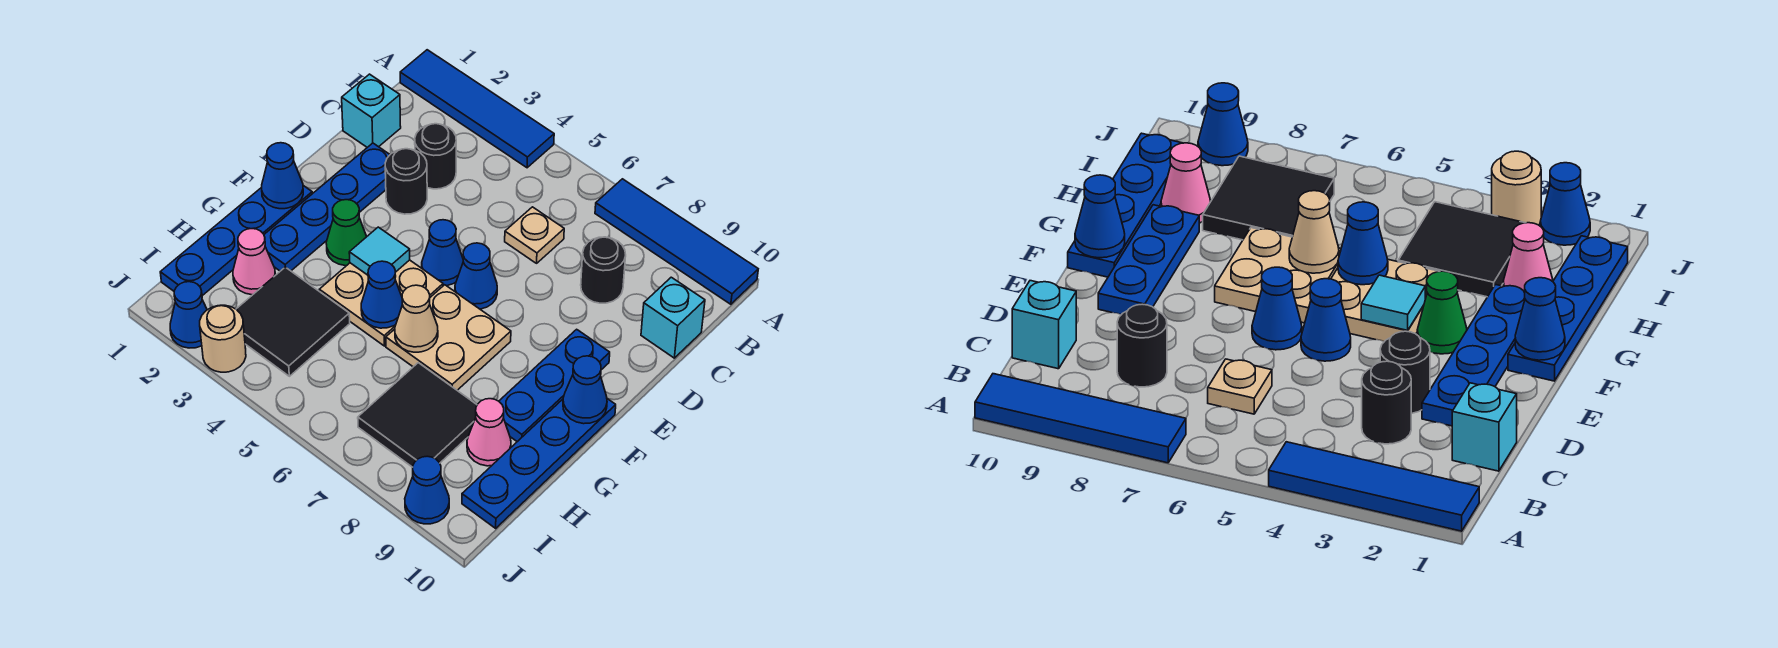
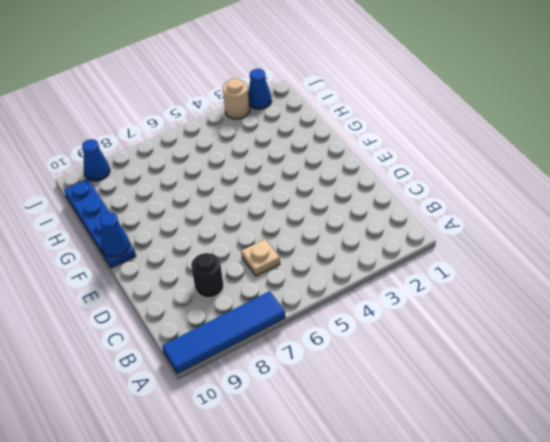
none -> blue tile A1:A4 level 1
none -> cyan brick C1 level 1
none -> black round brick C3 level 1

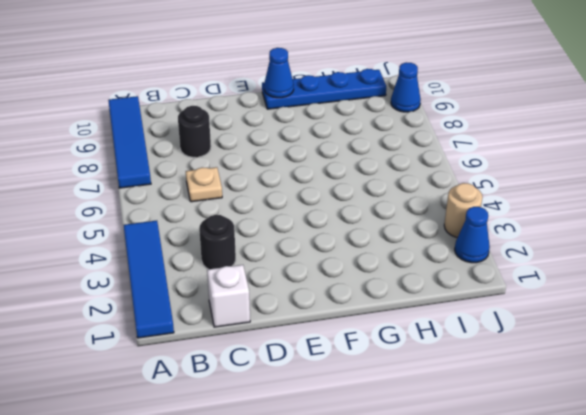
white brick C1 level 1 -> cyan brick C1 level 1
none -> cyan brick C10 level 1
none -> blue plate D2:G2 level 1
none -> black round brick D3 level 1

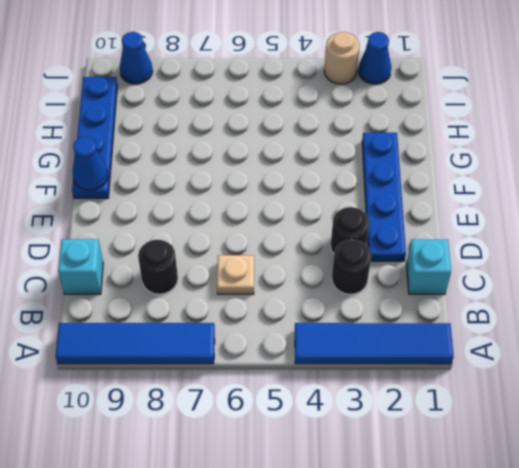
none -> blue cone E5 level 1
none -> blue cone E6 level 1
none -> blue plate E9:G9 level 1

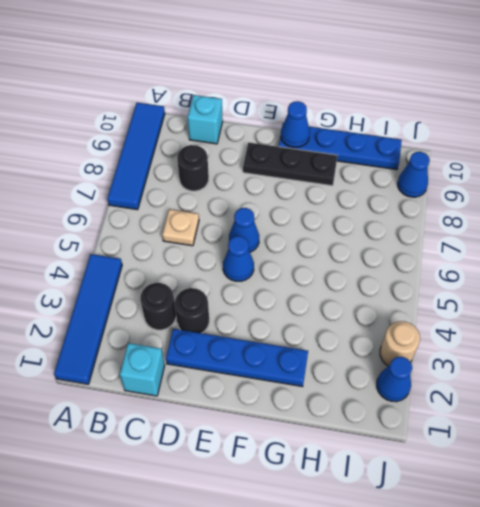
black plate E9:G9 level 1 -> blue plate E9:G9 level 1
none -> blue plate F1:I1 level 1
none -> green cone F3 level 1
none -> tan plate F4:G5 level 1

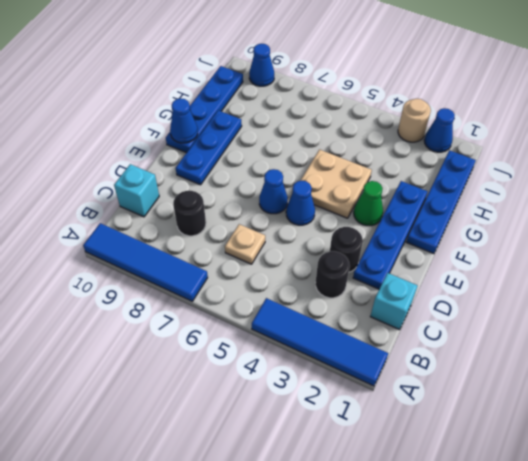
none -> tan plate F6:G7 level 1
none -> pink cone H2 level 1
none -> black tile H3:I4 level 1

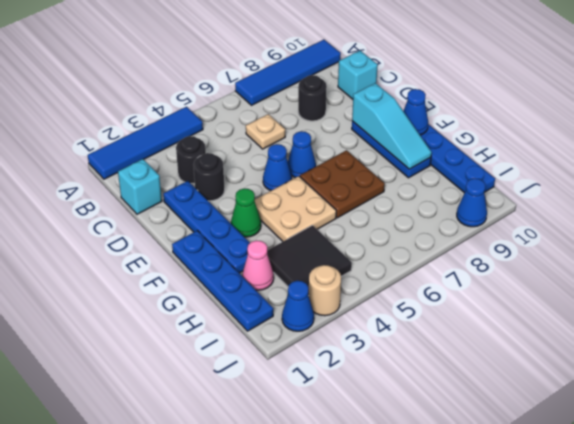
cyan slope E9:G9 level 2 top E -> none
brown plate F6:G7 level 1 -> tan plate F6:G7 level 1
none -> black tile H7:I8 level 1
none -> pink cone H9 level 1
none -> blue cone F1 level 2

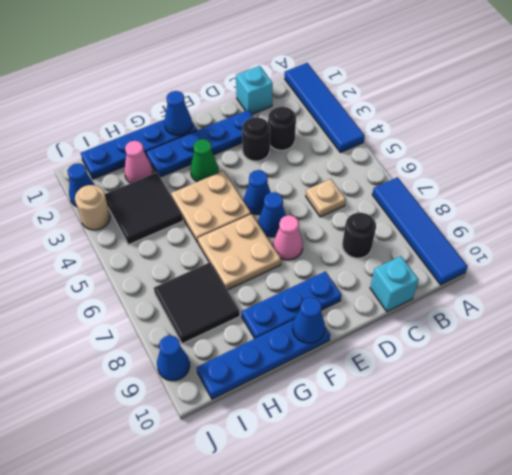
pink cone E7 level 1 -> pink cone H9 level 1
none -> cyan tile F4 level 2
none -> blue cone G5 level 2
none -> tan cone G6 level 2

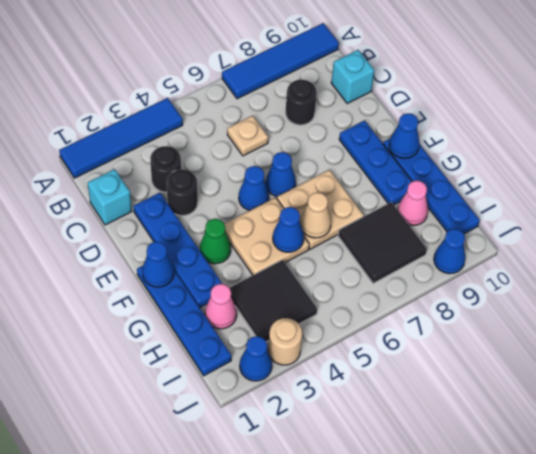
none -> cyan tile F4 level 2

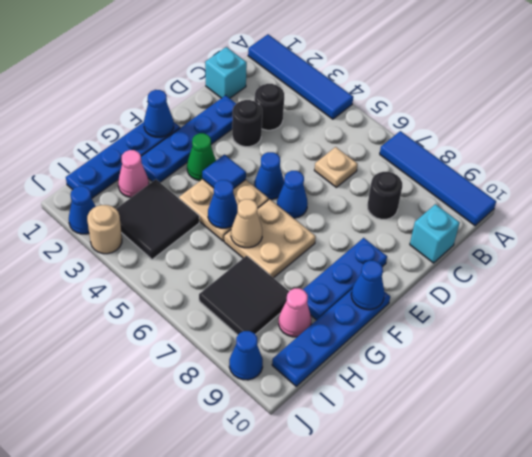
blue tile F4 level 2 -> cyan tile F4 level 2

